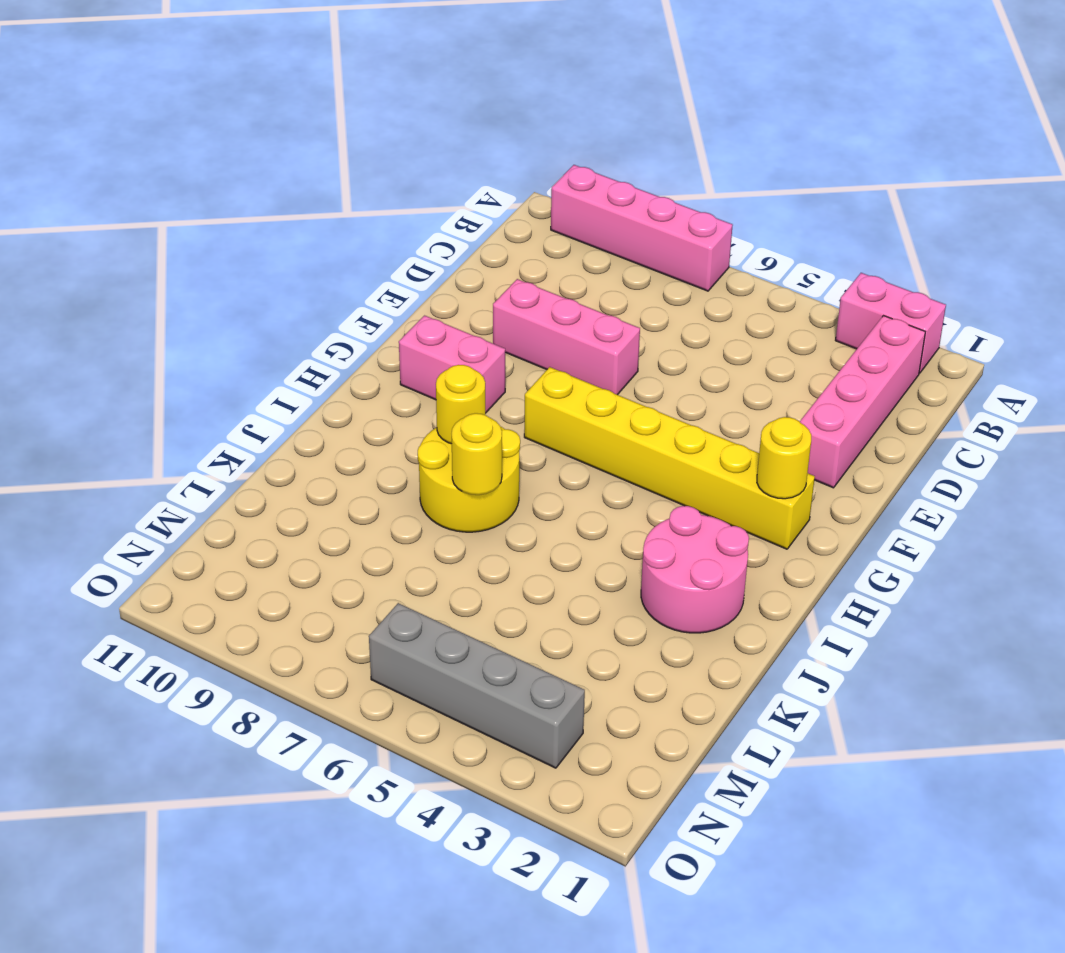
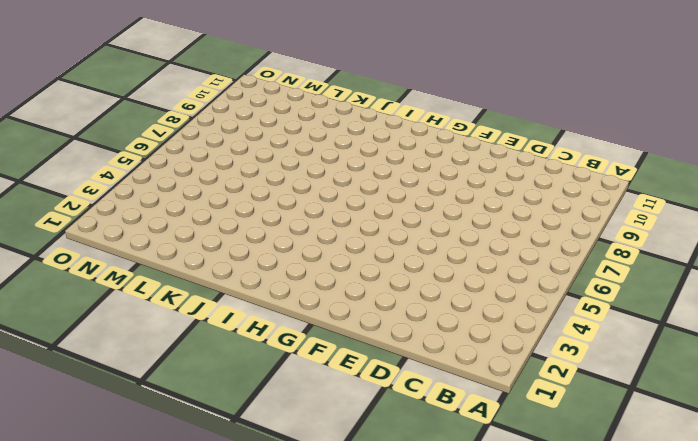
none -> pink brick A2:A3 level 1
none -> pink brick A7:A10 level 1
none -> pink brick B2:E2 level 1

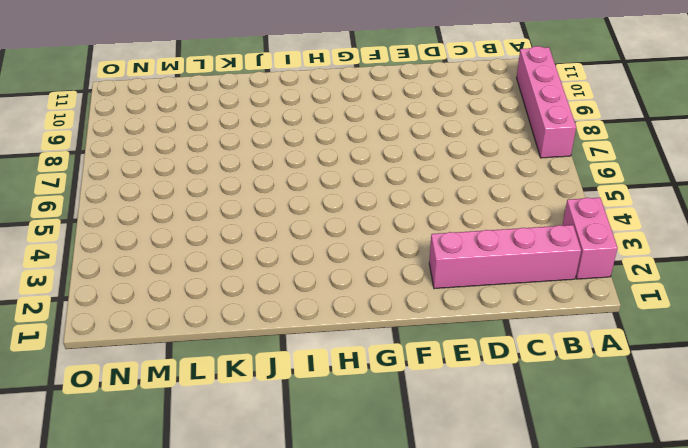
none -> pink brick E7:E9 level 1
none -> yellow brick G2:G7 level 1
none -> pink brick G9:G10 level 1

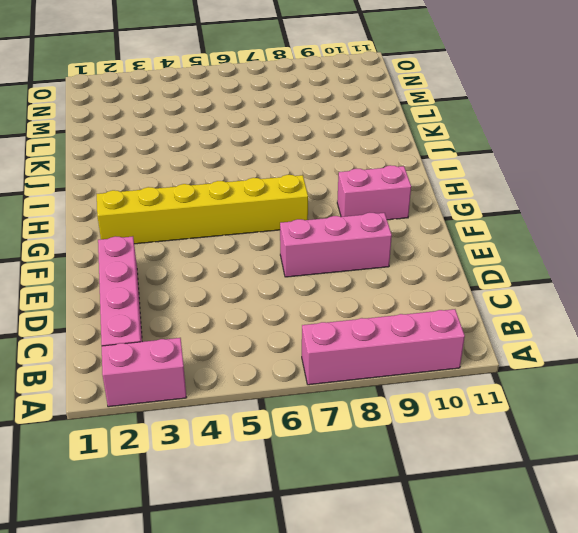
none -> pink round brick I2:J3 level 1
none -> yellow round brick I7:J8 level 1
none -> grey brick N3:N6 level 1

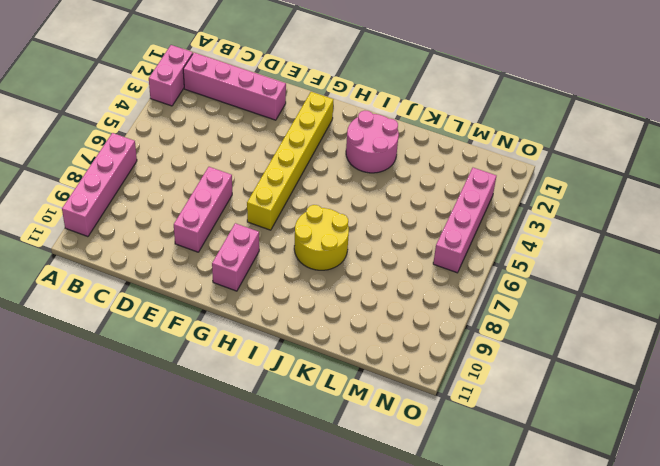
pink brick N3:N6 level 1 -> grey brick N3:N6 level 1
none -> yellow round brick G2 level 2
none -> yellow round brick I8 level 2
none -> yellow round brick J7 level 2

